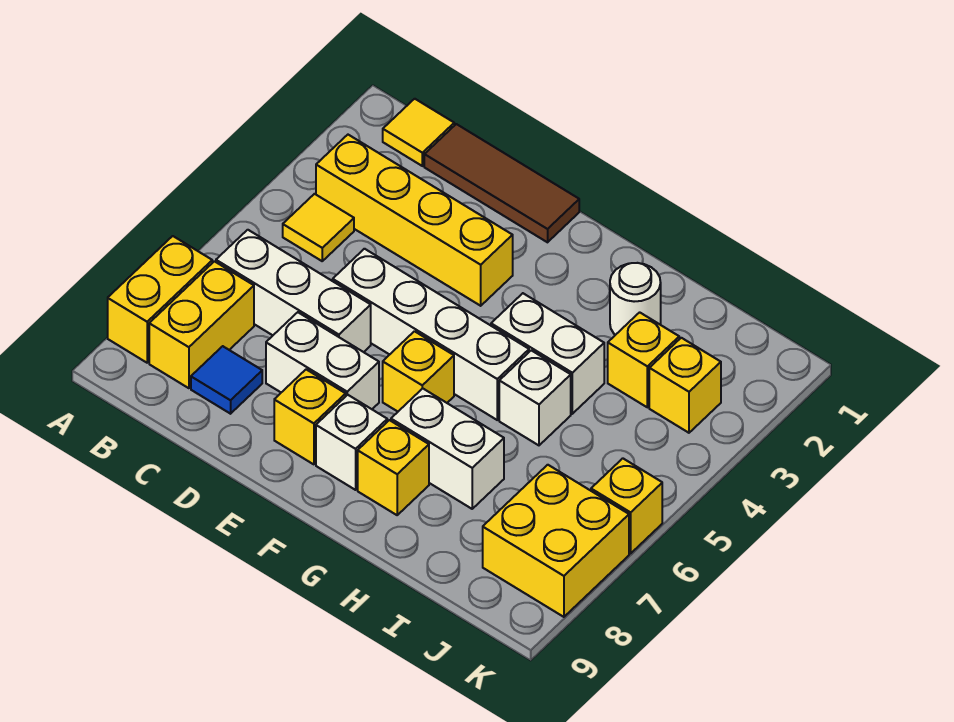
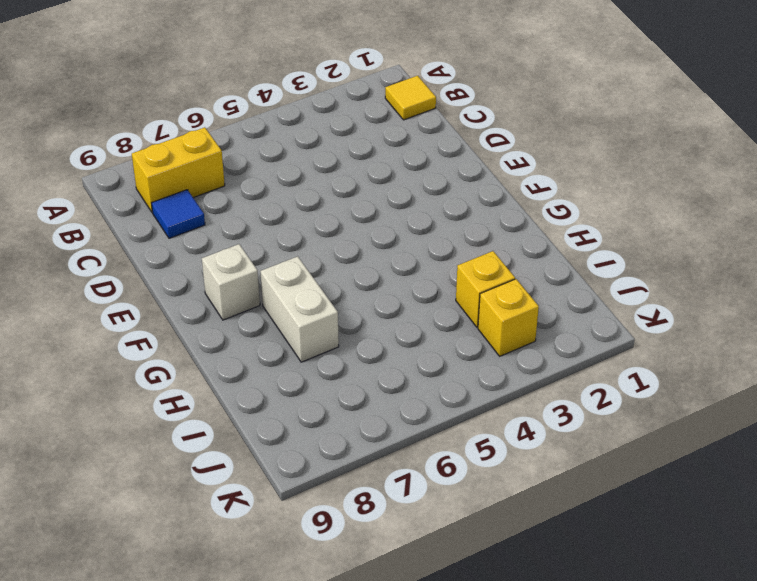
none -> yellow brick A7:A8 level 1
none -> yellow brick B3:E3 level 1
none -> yellow tile B4 level 1

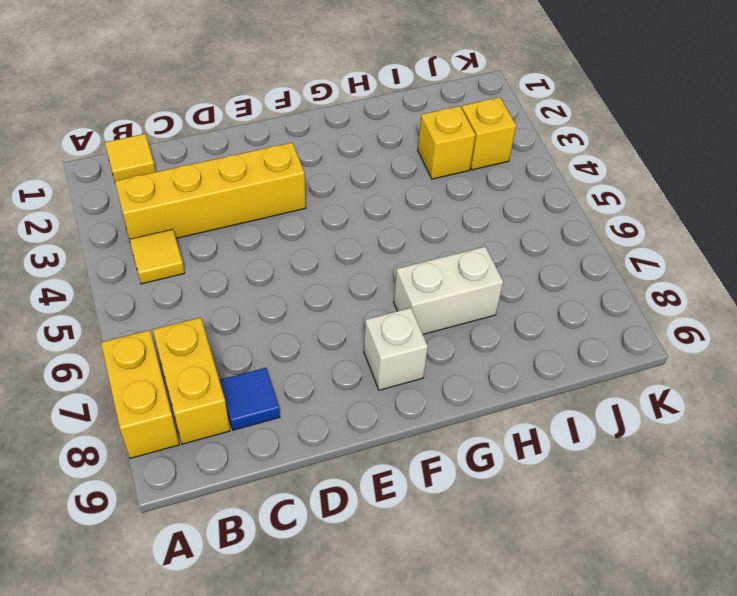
none -> white brick B6:D6 level 1
none -> brown tile C1:E1 level 1
none -> white brick D5:G5 level 1

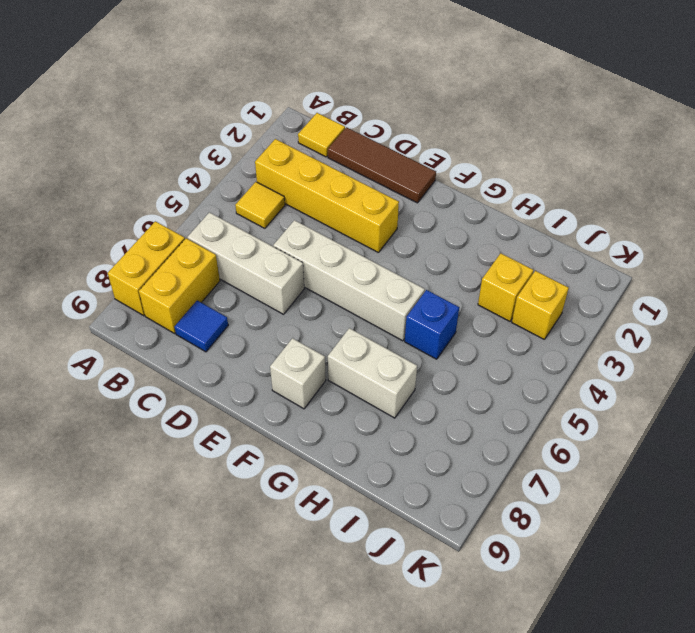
blue brick H5 level 1 -> white brick H5 level 1
none -> white brick D7:E7 level 1
none -> yellow brick E8 level 1
none -> yellow brick F6 level 1

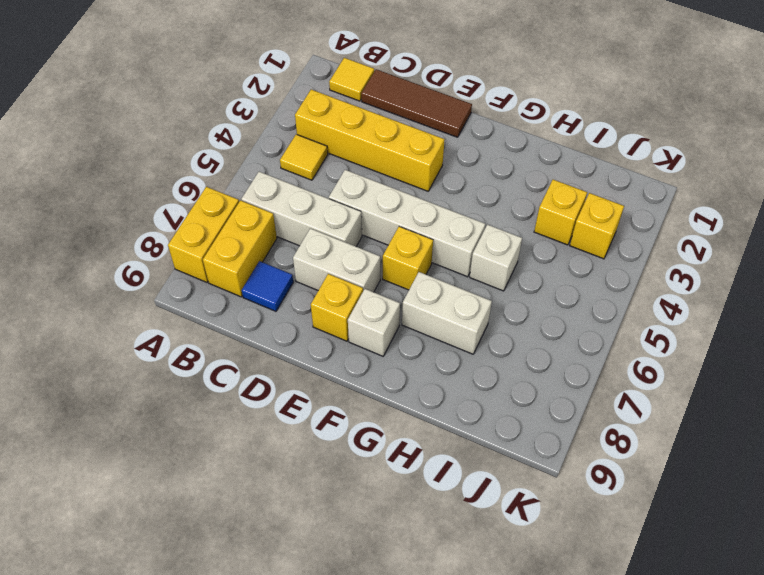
none -> white brick G4:H4 level 1
none -> yellow brick G8 level 1
none -> white round brick H2 level 1

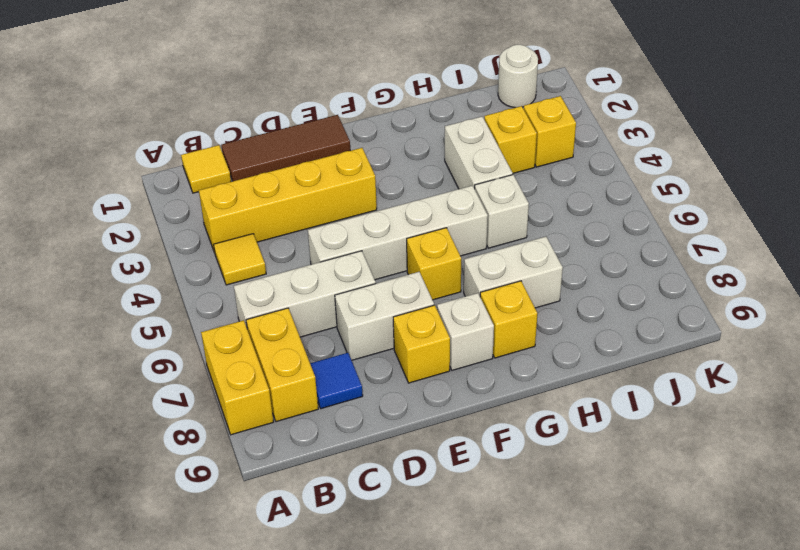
white brick H3:H4 level 1 -> white brick G4:H4 level 1
white round brick J1 level 1 -> white round brick H2 level 1
none -> yellow brick J7:K8 level 1
none -> yellow brick K6 level 1

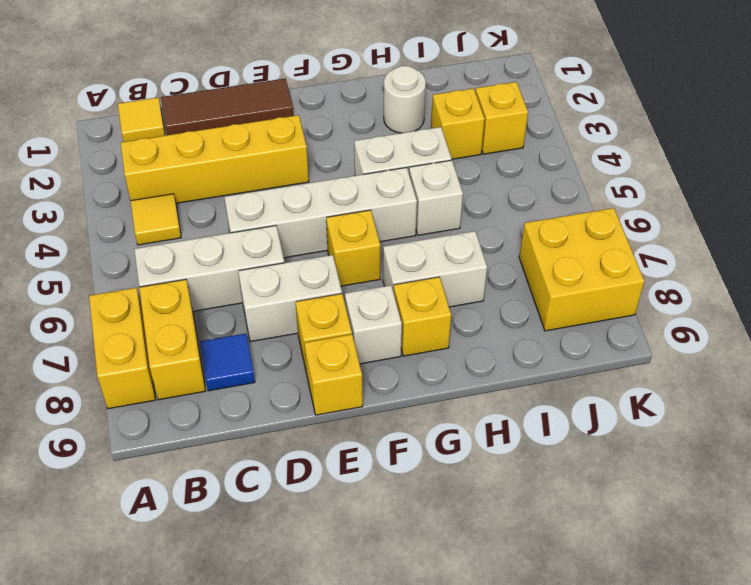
yellow brick E9 level 1 -> yellow brick K6 level 1

